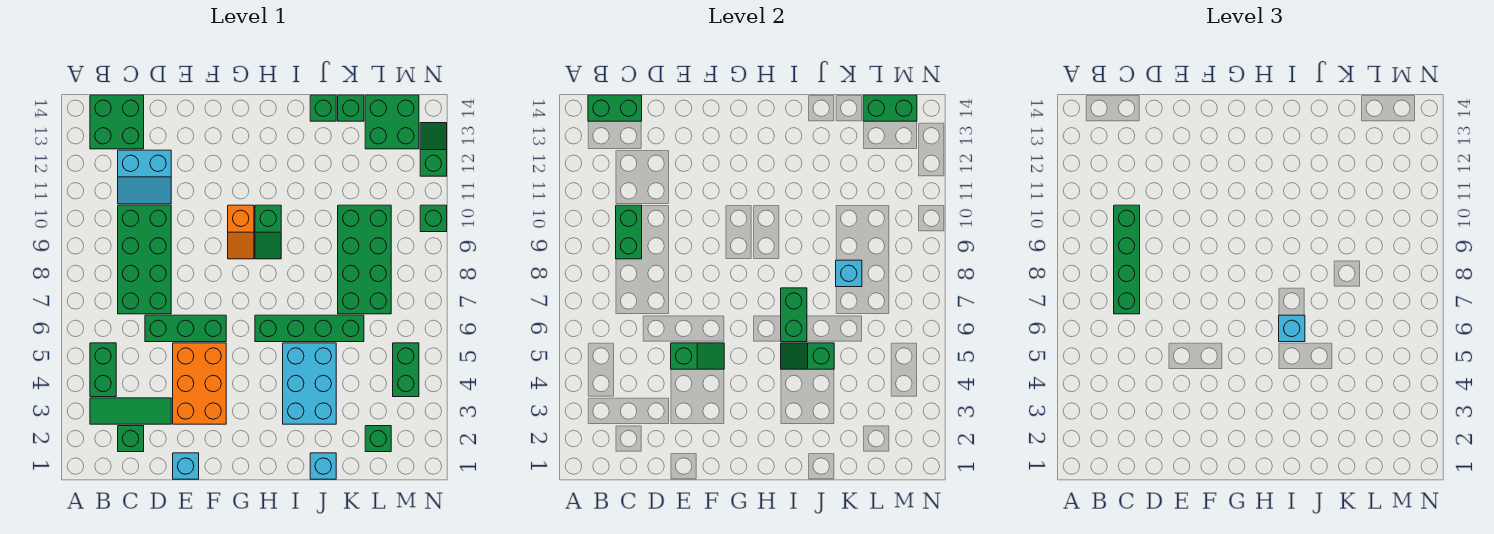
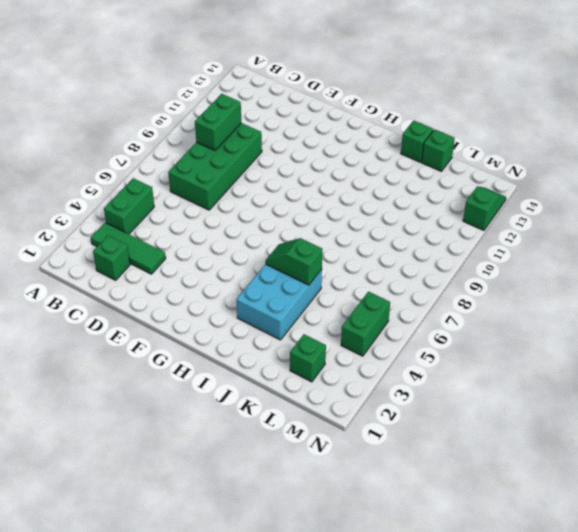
none -> green brick B13:C14 level 1
none -> cyan slope C11:D12 level 1 top 12
none -> green brick D6:F6 level 1
none -> cyan brick E1 level 1

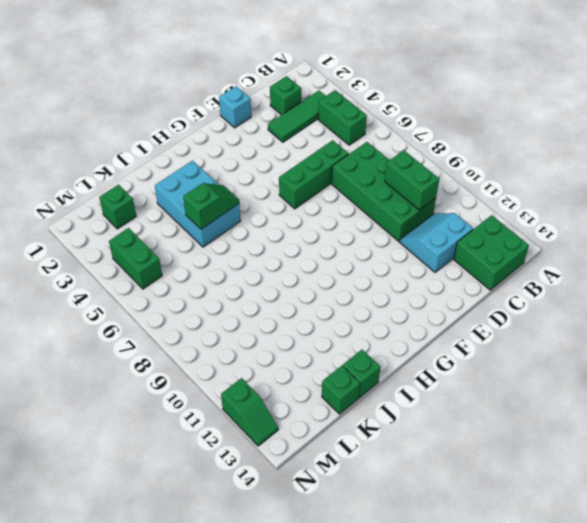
none -> orange brick E3:F5 level 1
none -> orange slope G9:G10 level 1 top 10
none -> green brick H6:K6 level 1
none -> green slope H9:H10 level 1 top 10

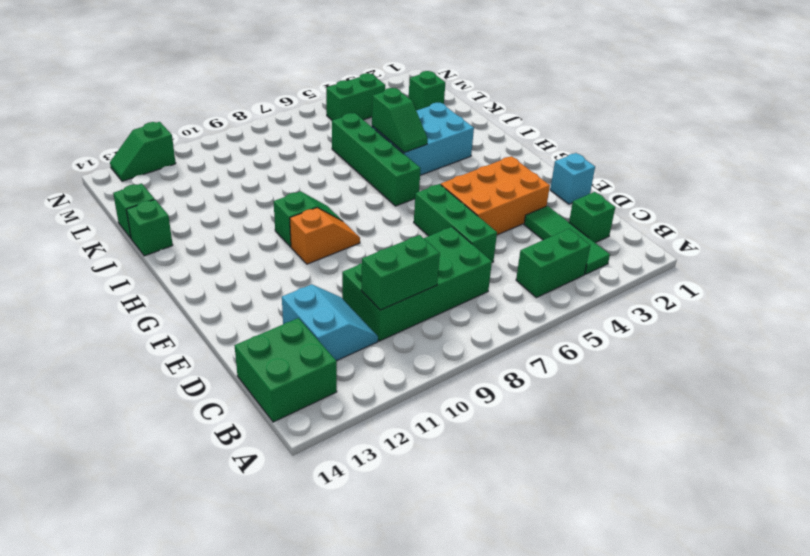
none -> cyan brick J1 level 1
none -> green brick K7:L10 level 1
none -> green brick L13:M14 level 1
none -> green brick N10 level 1

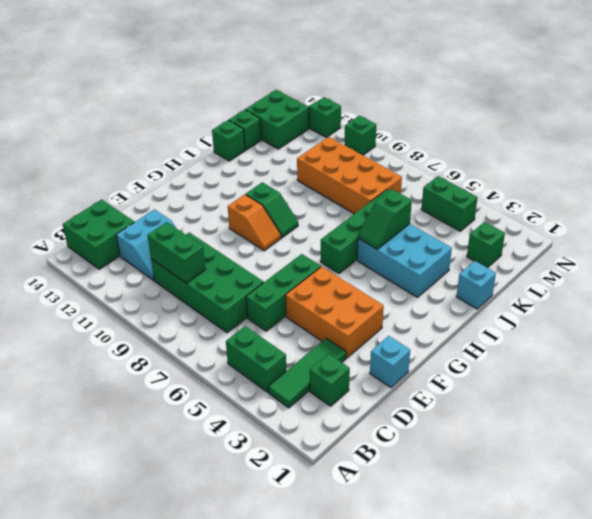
orange brick K7:L10 level 1 -> green brick K7:L10 level 1
none -> green brick B14:C14 level 2
none -> green slope E5:F5 level 2 top E
none -> green brick I6:I7 level 2
none -> cyan brick K8 level 2

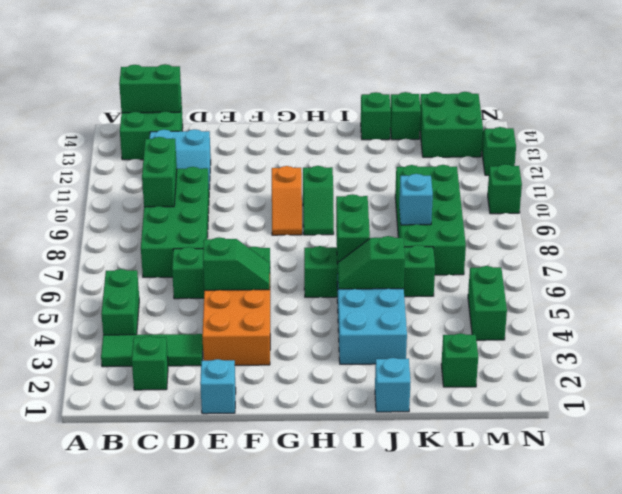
none -> green brick L14:M14 level 2
none -> green brick C7:C10 level 3
none -> cyan brick I6 level 3

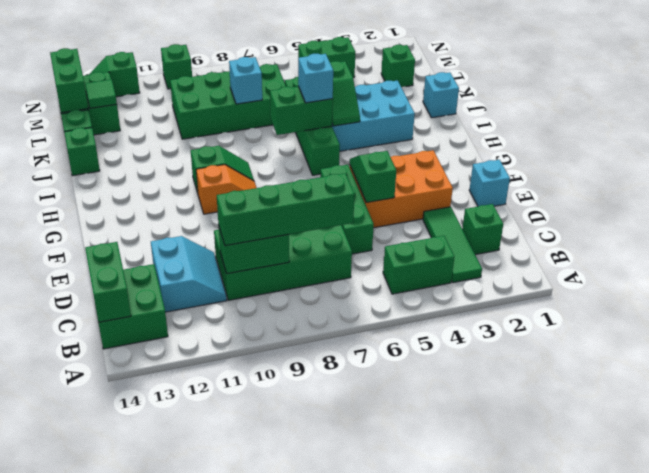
green tile L13 level 2 -> none

